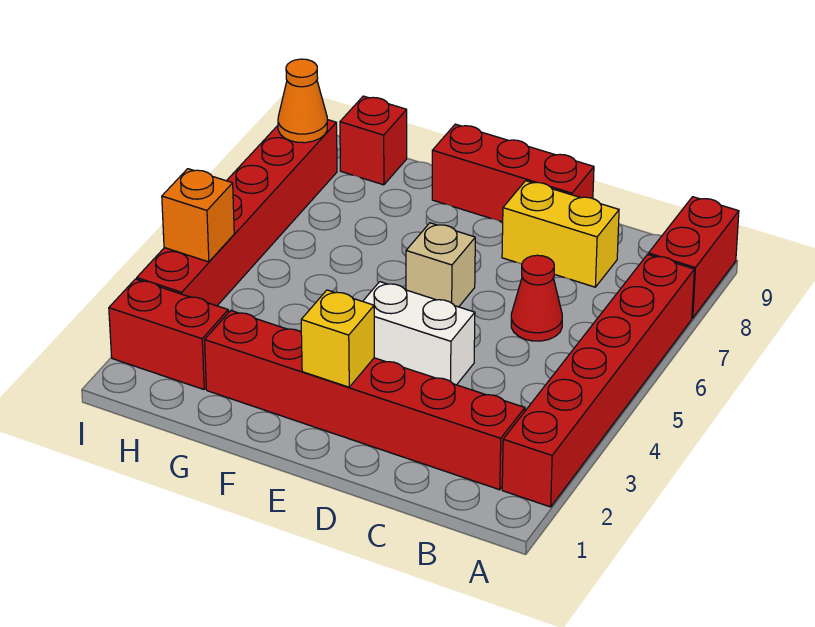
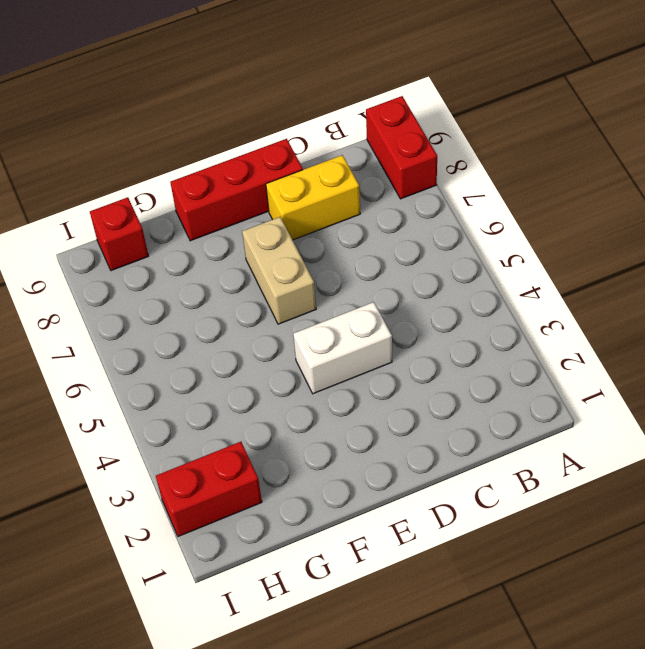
tan brick E6:E7 level 1 -> tan brick E6 level 1
none -> red brick A2:A7 level 1
none -> red brick B2:G2 level 1
none -> red cone C6 level 1

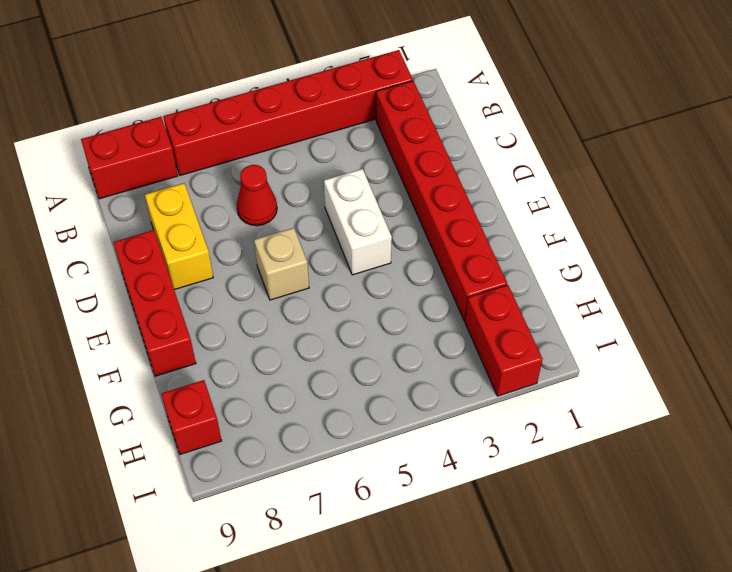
none -> red brick I3:I8 level 1
none -> yellow brick E2 level 2
none -> orange brick I4 level 2

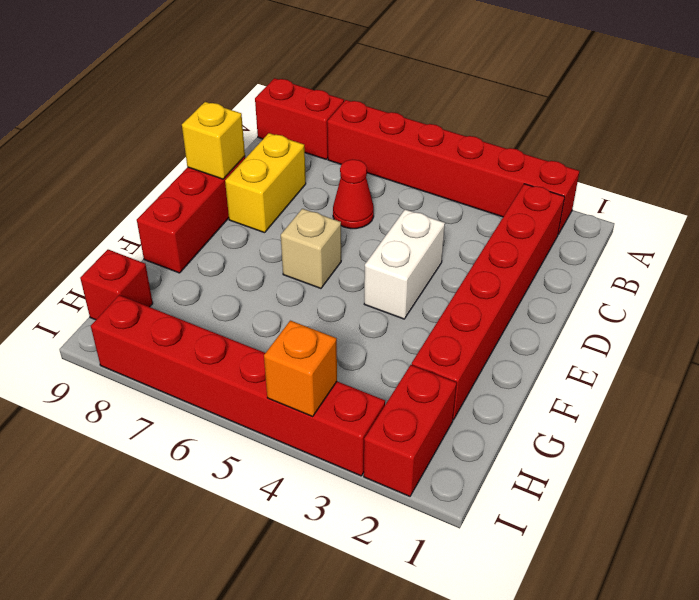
yellow brick D9 level 2 -> yellow brick E2 level 2
none -> orange cone I8 level 2

